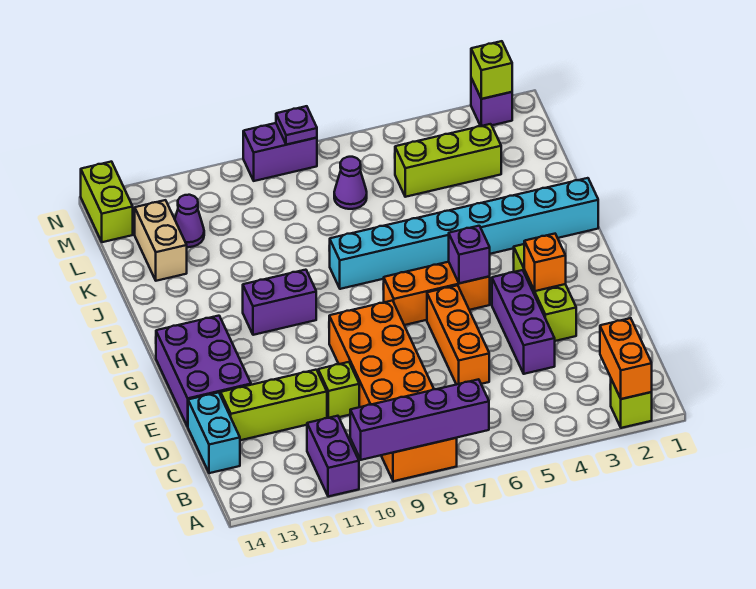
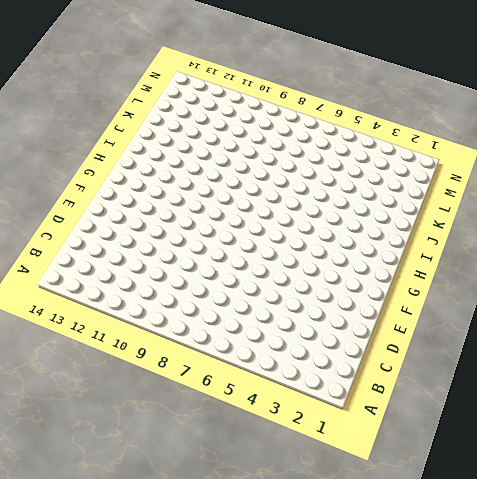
none -> lime brick A2 level 1
none -> orange brick A8:F9 level 1
none -> purple brick A11:B11 level 1

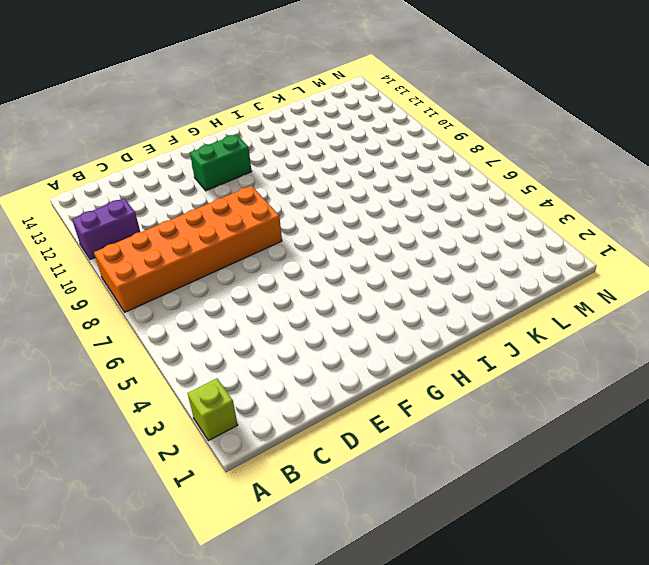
green brick F12:G12 level 1 -> none
none -> cyan brick C14:D14 level 1
none -> purple brick D4:F4 level 1
none -> orange brick D6:F6 level 1

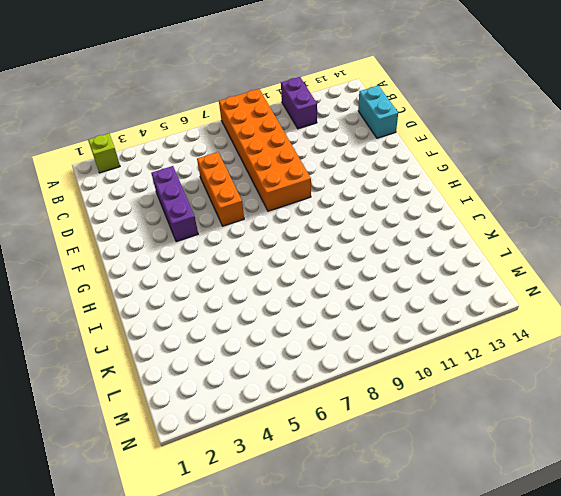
none -> lime brick D10 level 1
none -> lime brick D11:D13 level 1
none -> lime brick E3:G3 level 1

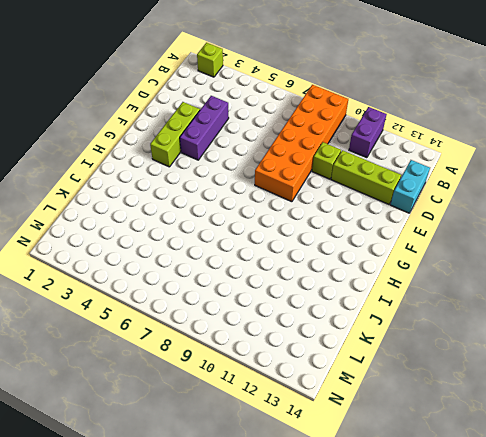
none -> orange brick D6:F6 level 1
none -> purple brick E13:G14 level 1
none -> orange brick G5:G7 level 1

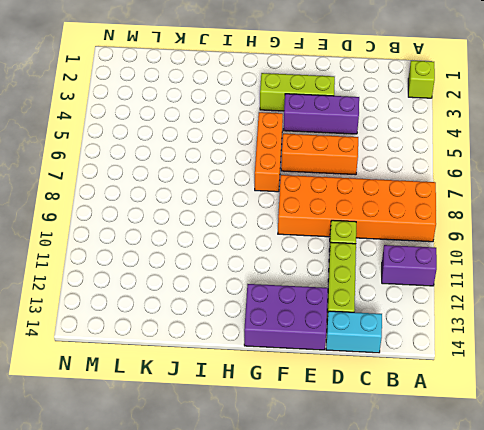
none -> purple brick H10:H11 level 1
none -> cyan brick I1:I8 level 1
none -> tan brick K13:L13 level 1

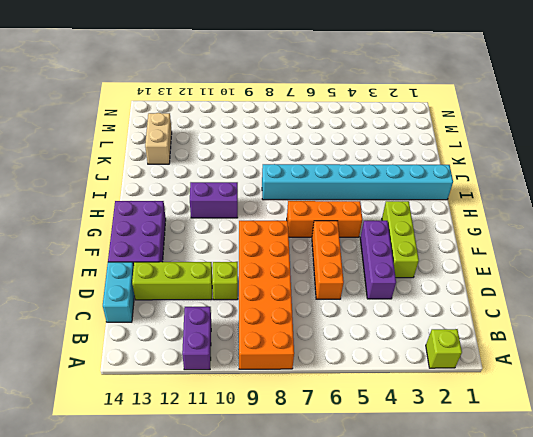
none -> lime brick L3:L5 level 1
none -> purple cone L7 level 1
none -> purple cone L12 level 1

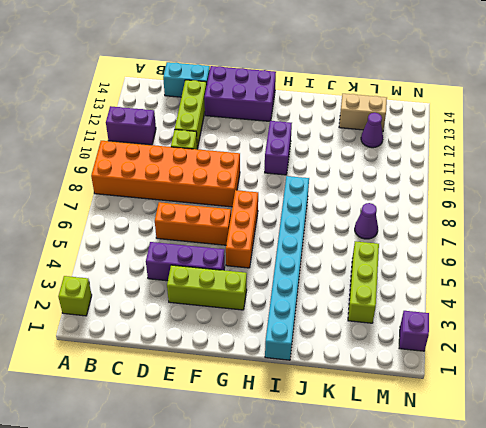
none -> lime brick M14:N14 level 1
none -> purple brick N8:N9 level 1
none -> orange brick A2:B2 level 2

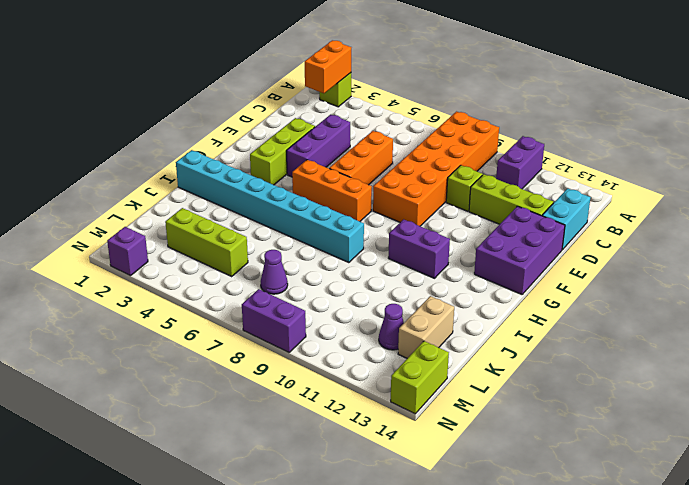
none -> purple brick A7:A10 level 2
none -> orange brick F3 level 2
none -> purple brick G5 level 2

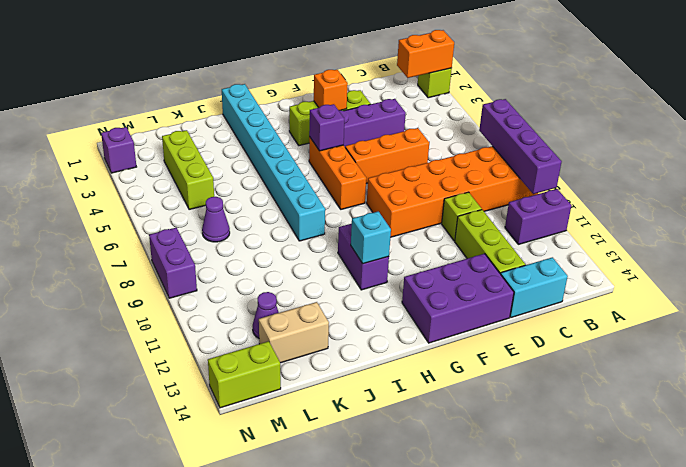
cyan brick H11 level 2 -> none
none -> lime brick N2 level 2
none -> purple plate N8 level 2

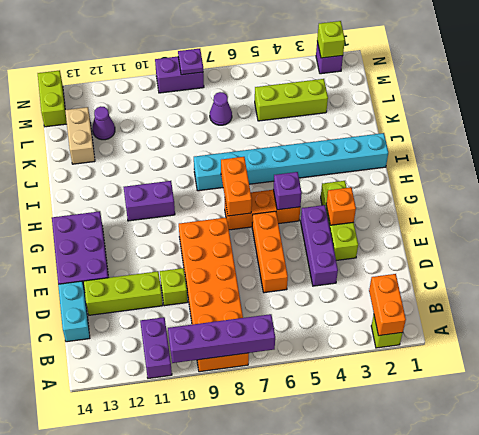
orange brick G7:H7 level 2 -> none

